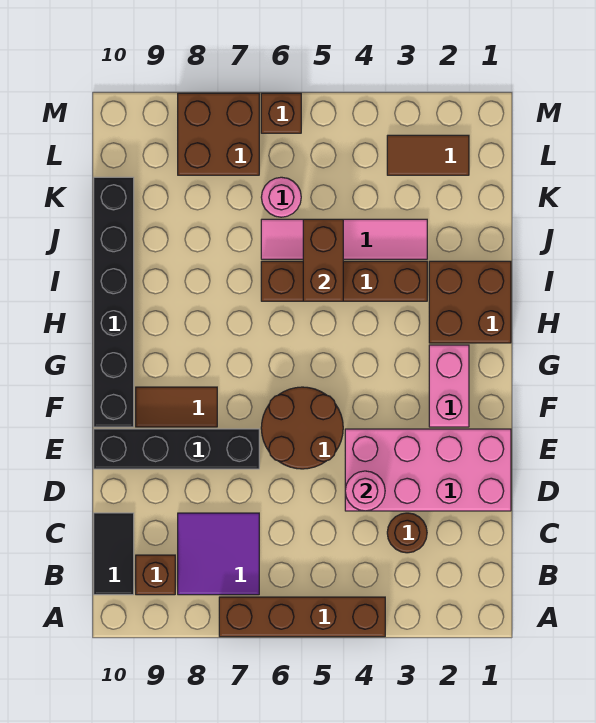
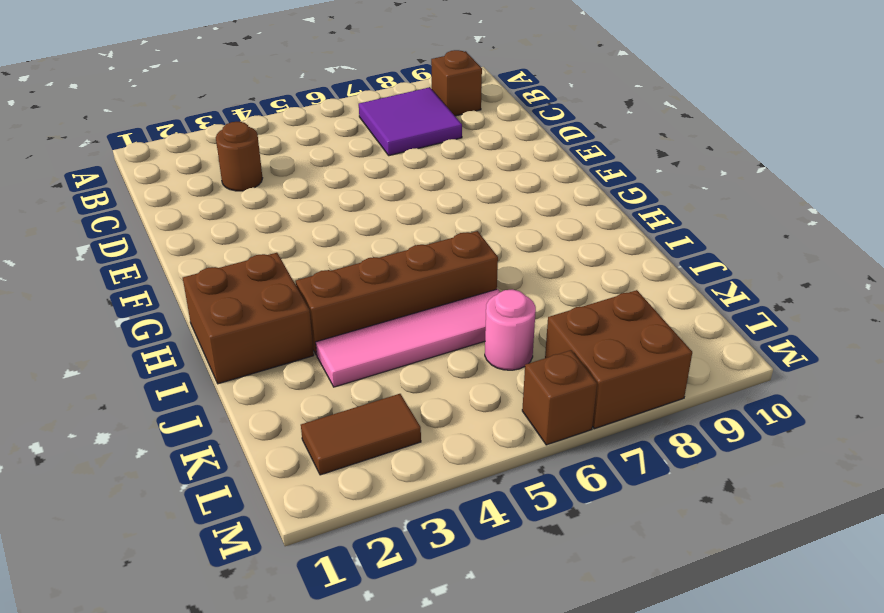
none -> brown brick A4:A7 level 1
none -> black tile B10:C10 level 1
none -> pink brick D1:E4 level 1

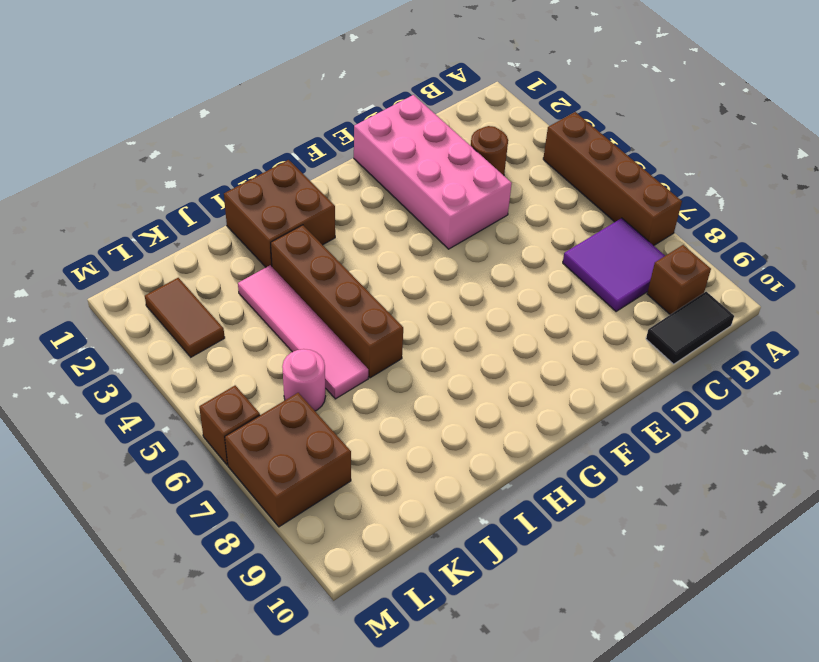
none -> brown round brick E5:F6 level 1
none -> black brick E7:E10 level 1
none -> pink brick F2:G2 level 1

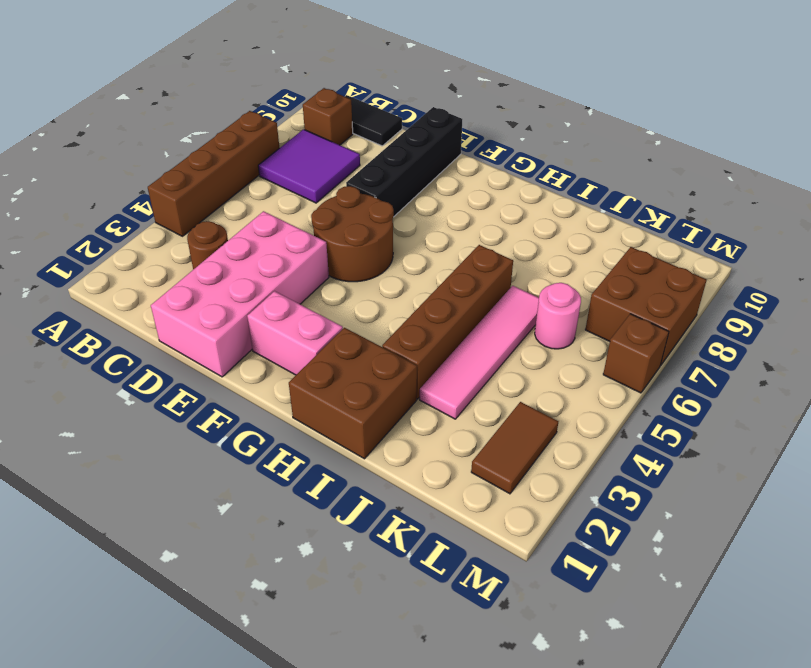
none -> brown tile F8:F9 level 1
none -> black brick F10:K10 level 1
none -> pink round brick D4 level 2

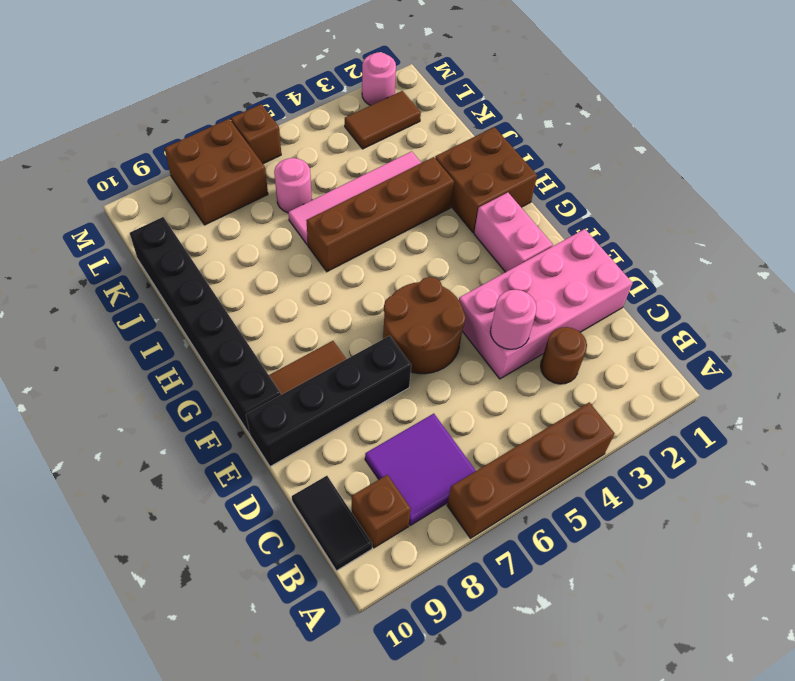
pink round brick M2 level 1 -> none
none -> brown brick I5:J5 level 2

